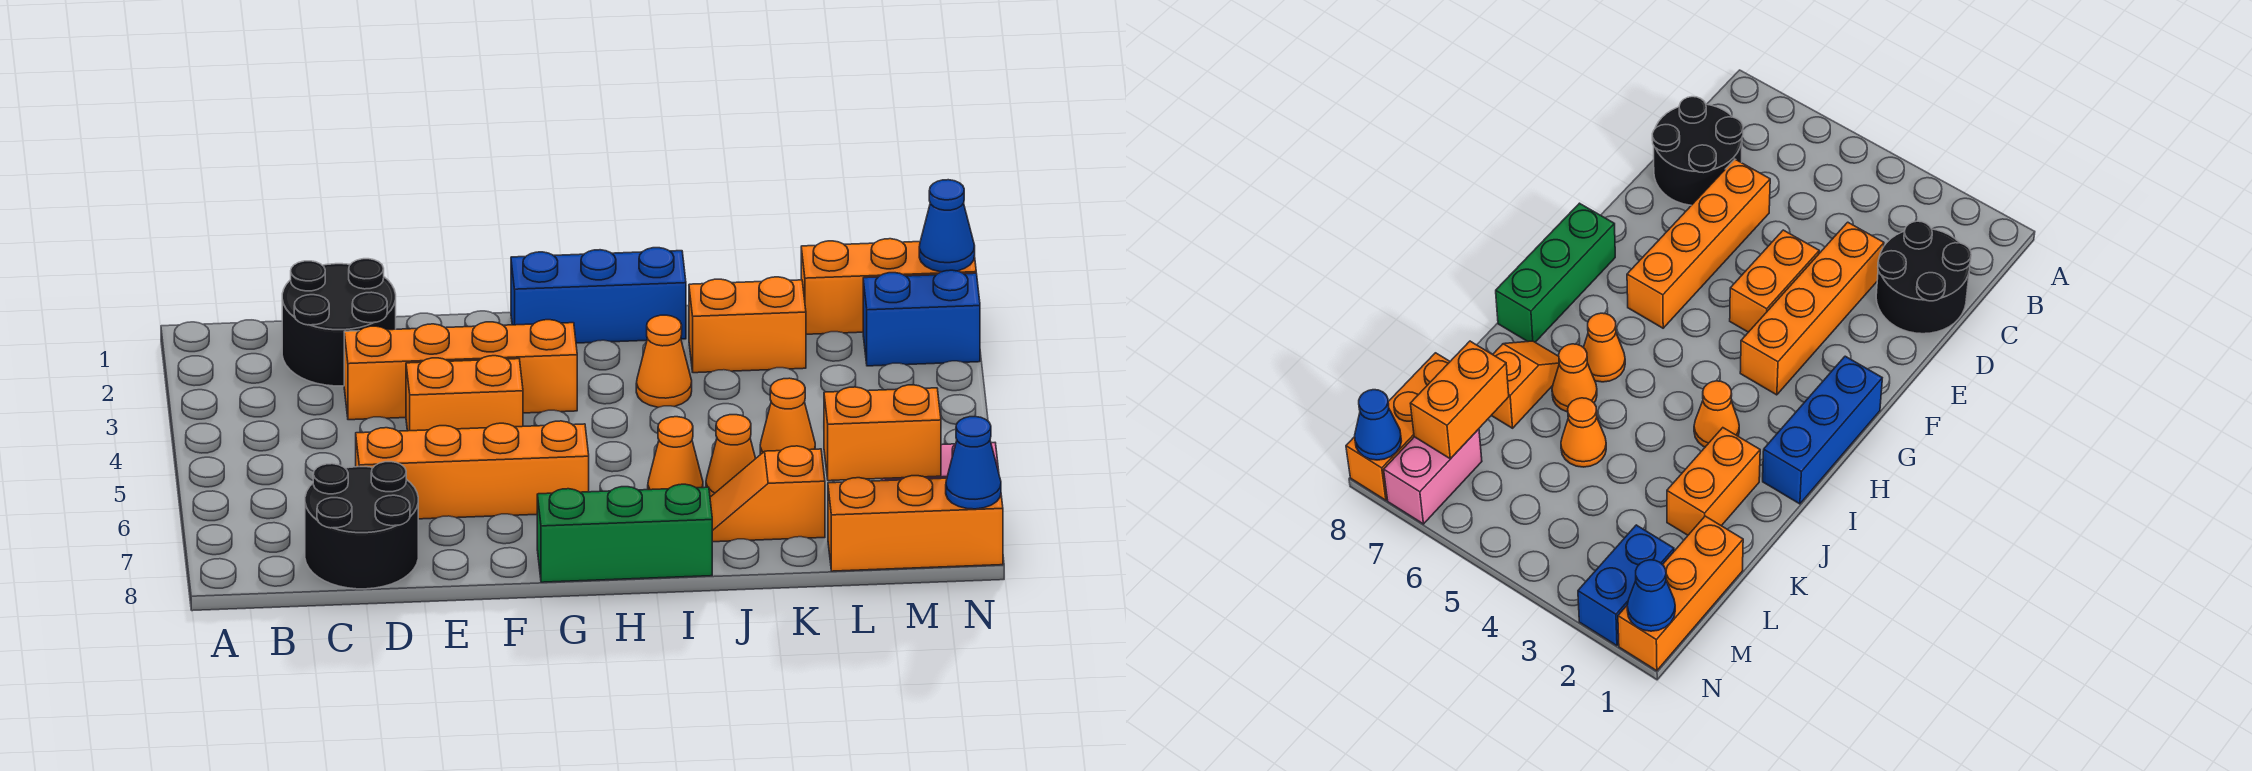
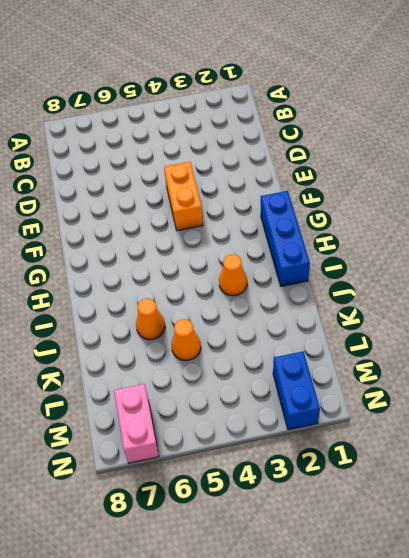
none -> black round brick C1:D2 level 1
none -> black round brick C7:D8 level 1
none -> orange brick D3:G3 level 1

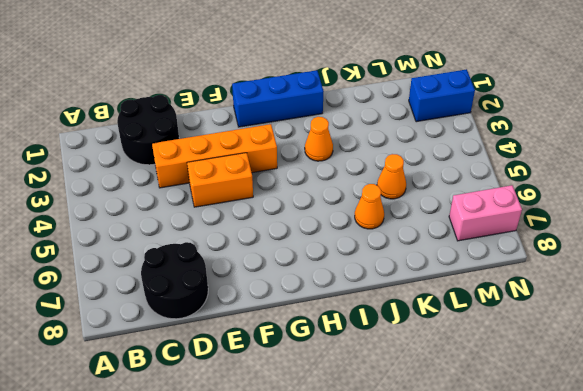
none -> orange brick D6:G6 level 1
none -> green brick G8:I8 level 1
none -> orange cone I6 level 1

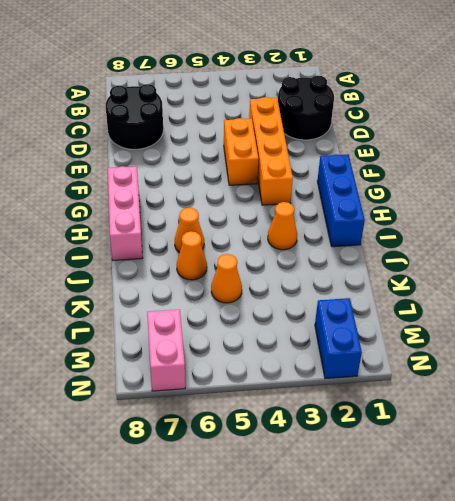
pink brick G8:I8 level 1 -> green brick G8:I8 level 1
none -> orange brick D6:G6 level 1
none -> orange brick J2:K2 level 1
none -> orange slope J7:K7 level 1 top K

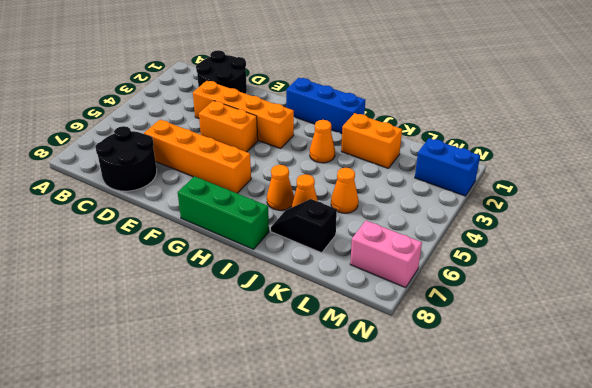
black slope J7:K7 level 1 top K -> orange slope J7:K7 level 1 top K
none -> orange brick L1:N1 level 1
none -> orange brick L8:N8 level 1
none -> orange brick L7:M7 level 2

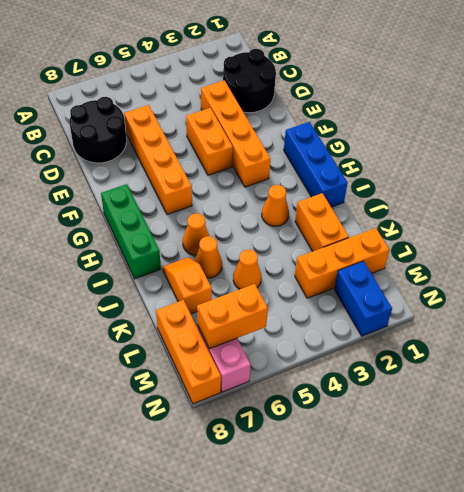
orange brick L1:L3 level 1 -> orange brick L1:N1 level 1
orange brick M6:M7 level 2 -> orange brick L7:M7 level 2
none -> blue cone N1 level 2
none -> blue cone N8 level 2

